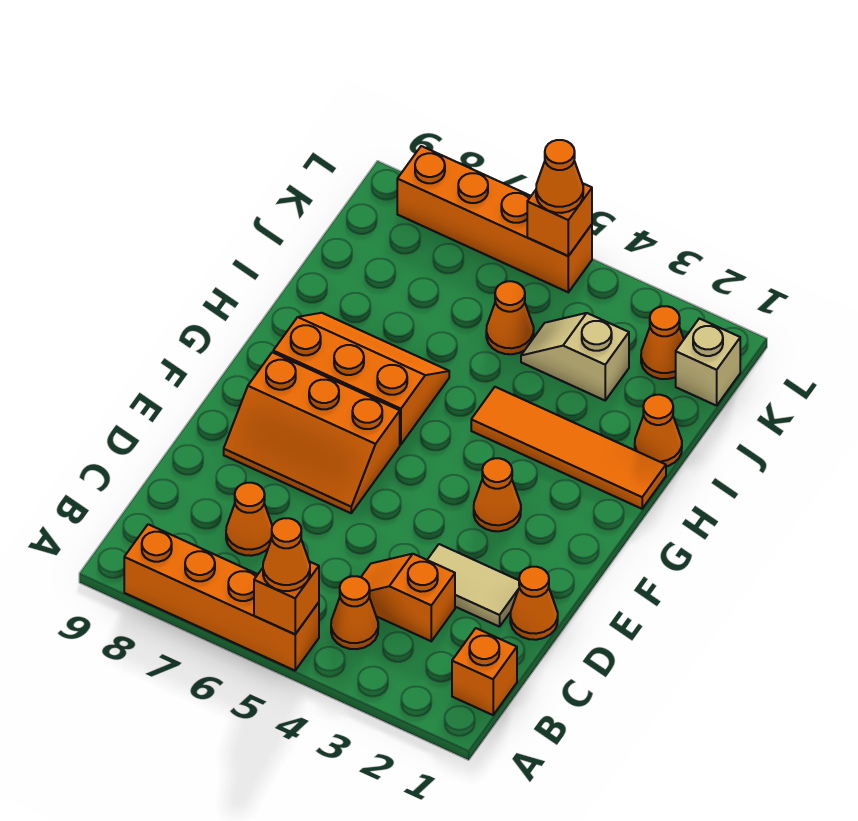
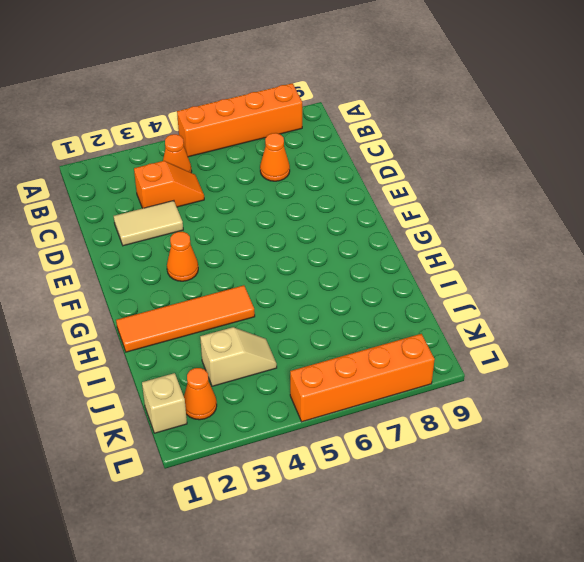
none -> orange brick B1 level 1
none -> orange cone D1 level 1
none -> orange slope E6:F8 level 1 top F

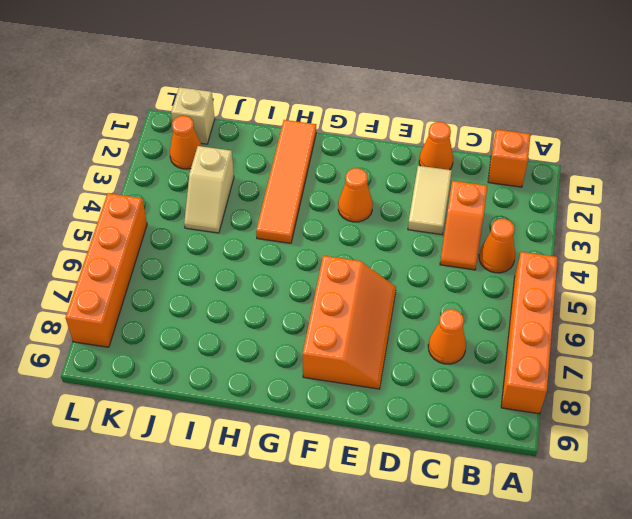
none -> orange slope G6:H8 level 1 top G
none -> orange cone I1 level 1
none -> orange cone J5 level 1

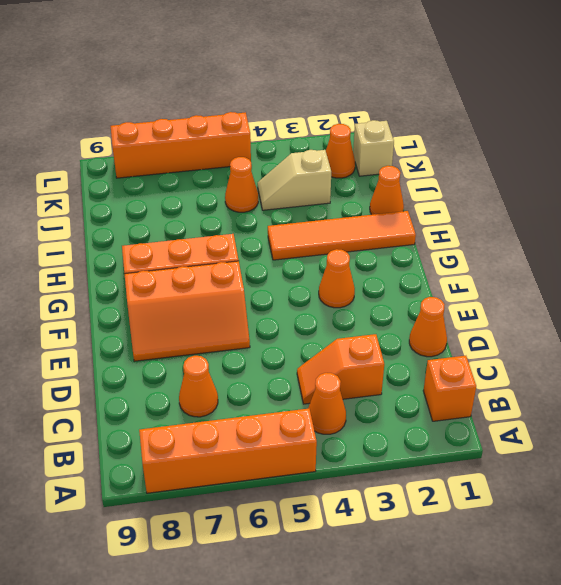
none -> tan tile D2:D3 level 1
none -> orange brick A5 level 2
none -> orange brick L5 level 2

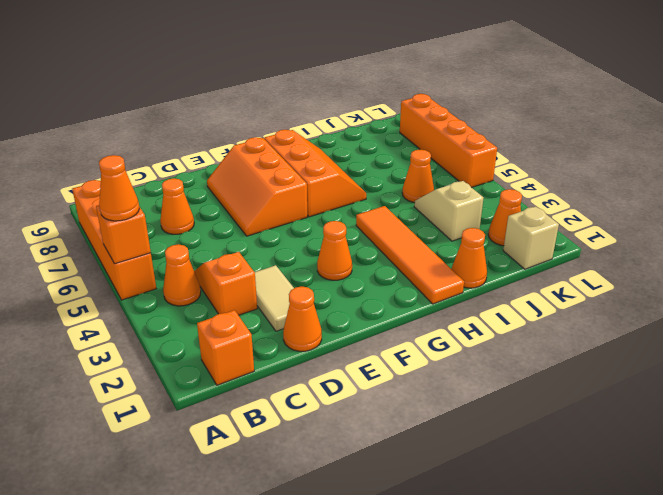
none -> orange brick L5 level 2
none -> orange cone L5 level 3

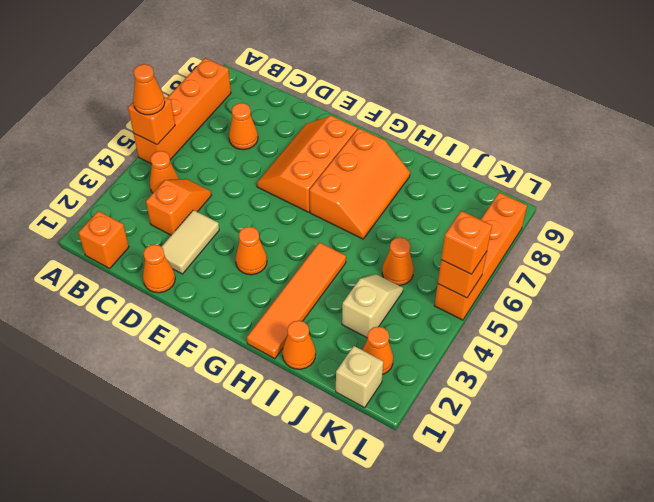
orange brick L5 level 3 -> orange cone L5 level 3

